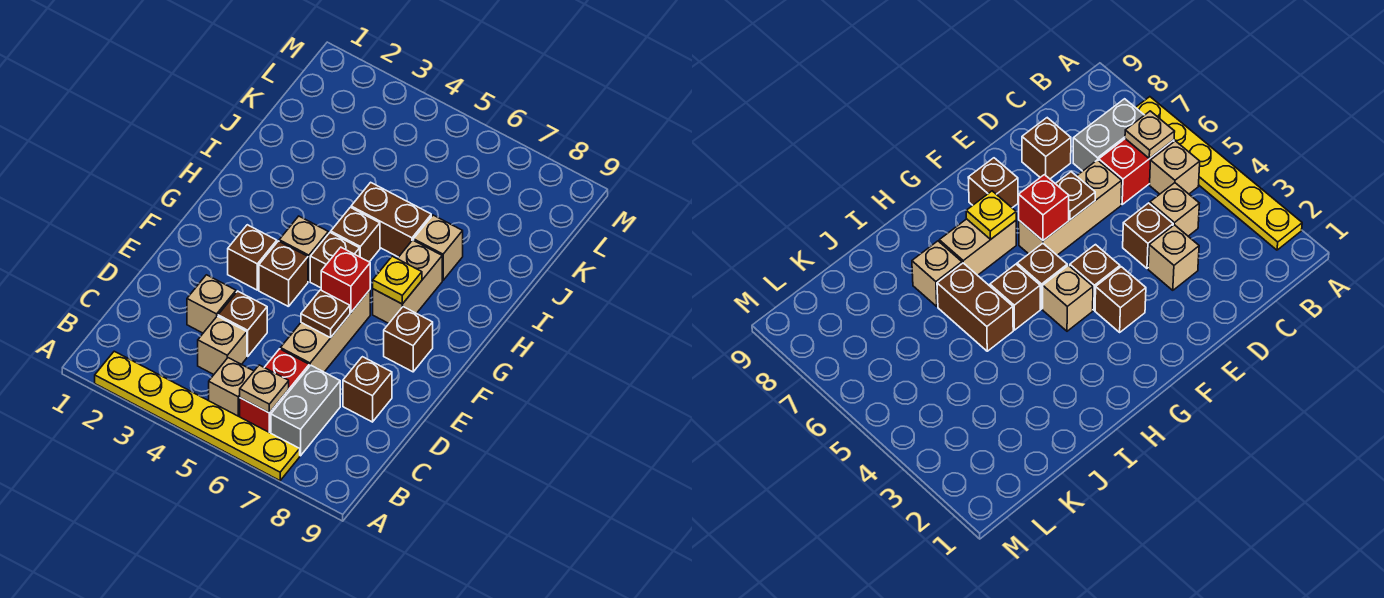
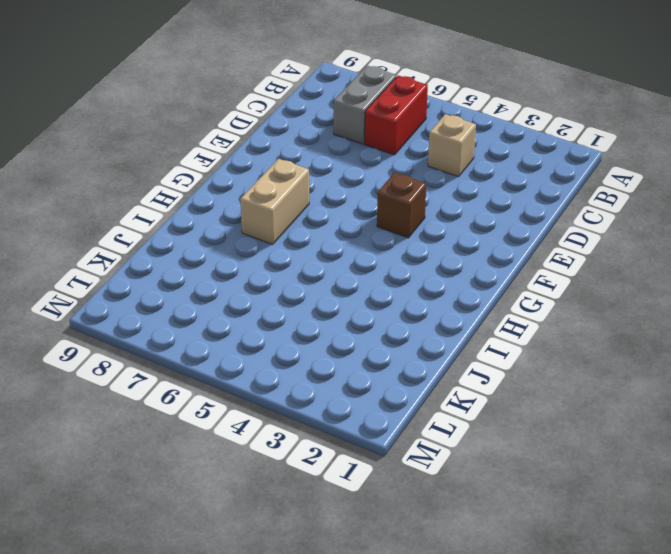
none -> yellow plate A2:A7 level 1
none -> tan brick B5 level 1
none -> tan brick D3 level 1

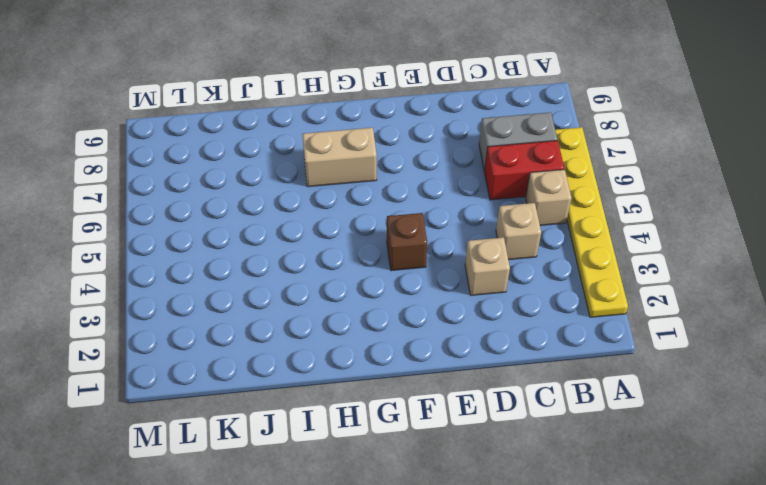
none -> brown brick D4 level 1
none -> tan brick D6:F6 level 1
none -> brown brick D8 level 1

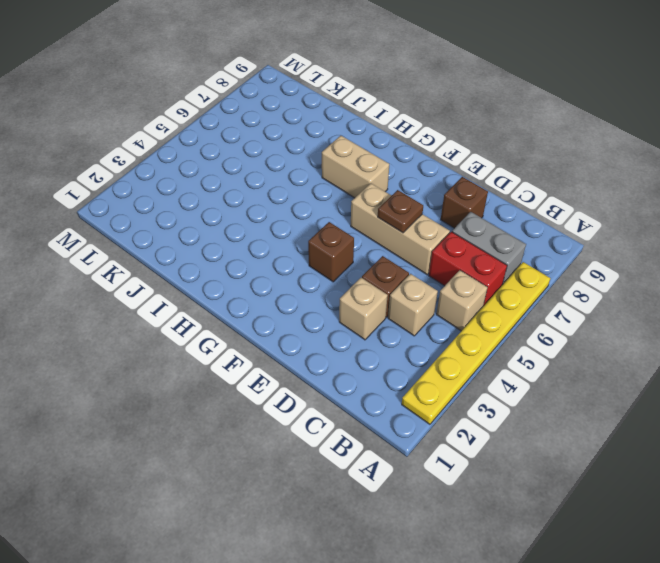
none -> brown brick F3 level 1
none -> brown brick F8 level 1
none -> tan brick G4 level 1

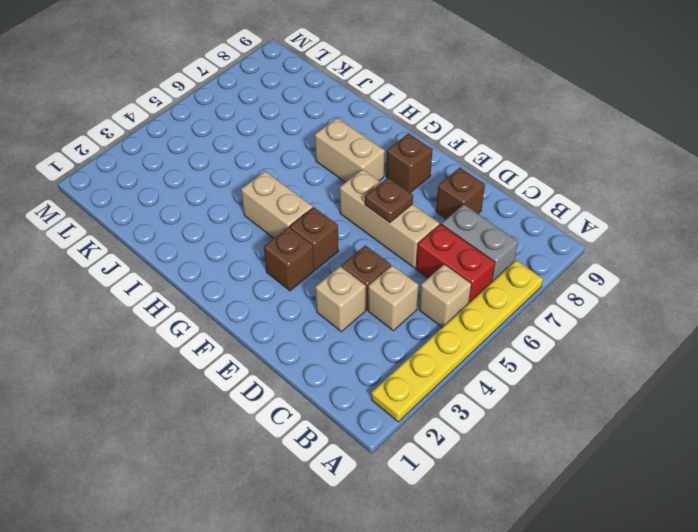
tan brick G4:H4 level 1 -> tan brick G4 level 1
none -> brown brick G5 level 1
none -> brown brick H5 level 1
none -> brown brick I5:I6 level 1

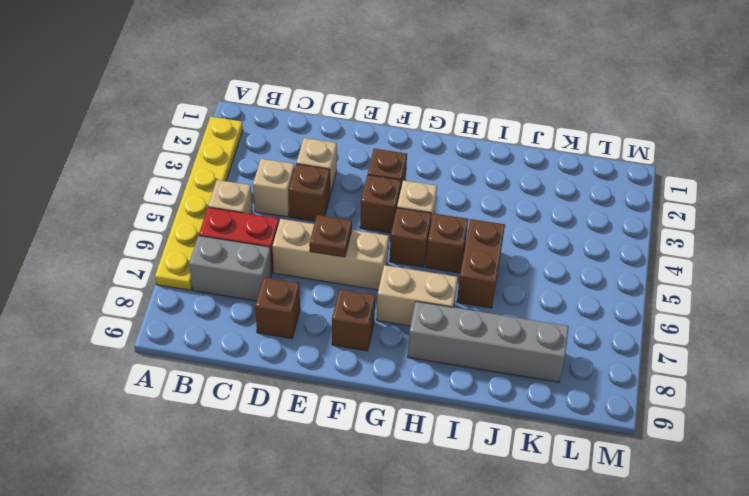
grey brick H8:K8 level 1 -> none
none -> tan brick I7 level 1
none -> tan plate B6 level 2
none -> red brick F6 level 2

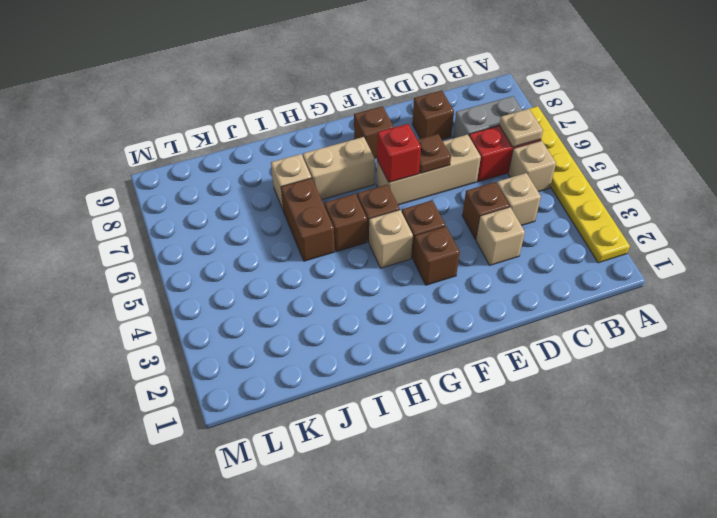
none -> yellow plate G7 level 2

